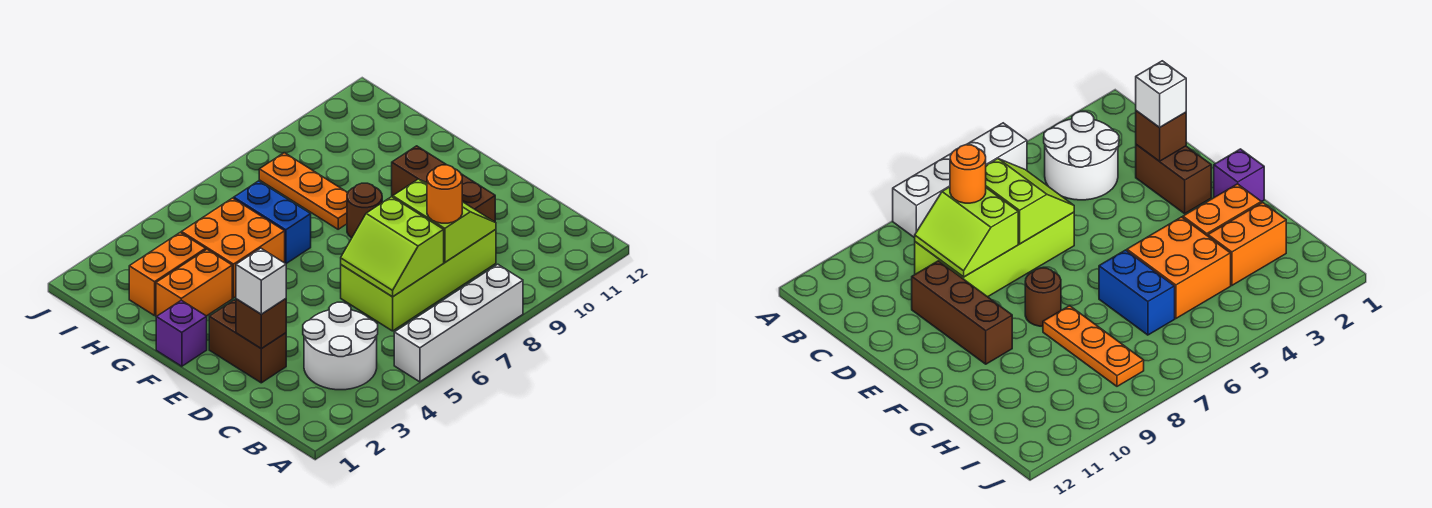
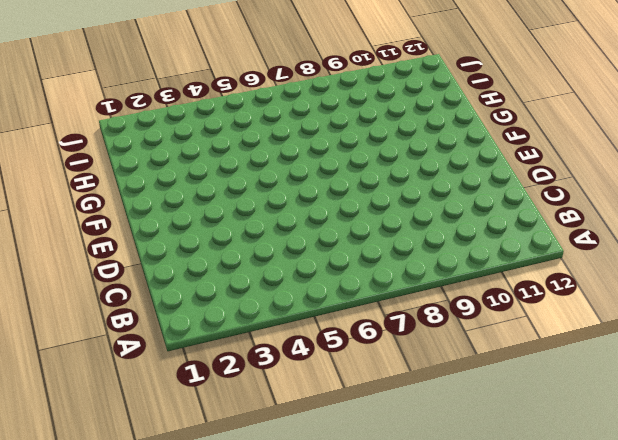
none -> white brick A5:A8 level 1
none -> white round brick B3:C4 level 1
none -> lime brick C6:D9 level 1

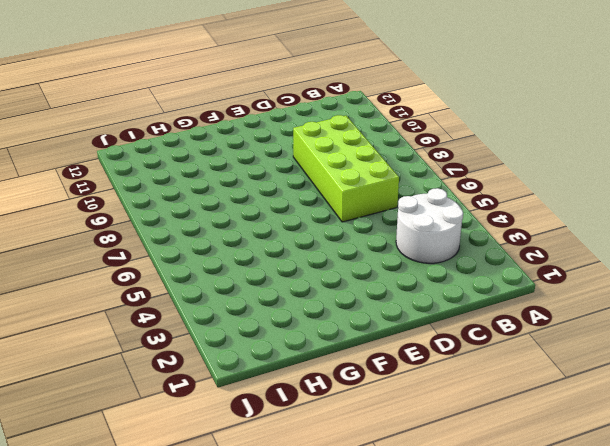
none -> white brick A5:A8 level 1
none -> brown brick D2:E2 level 1
none -> brown brick D10:F10 level 1

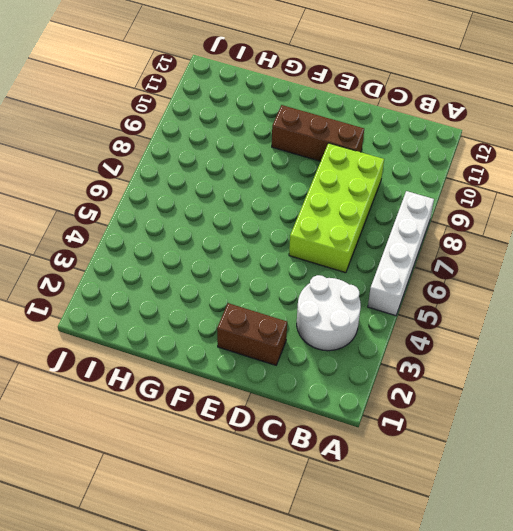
none -> purple brick F1 level 1
none -> brown round brick F8 level 1
none -> orange brick G2:G3 level 1

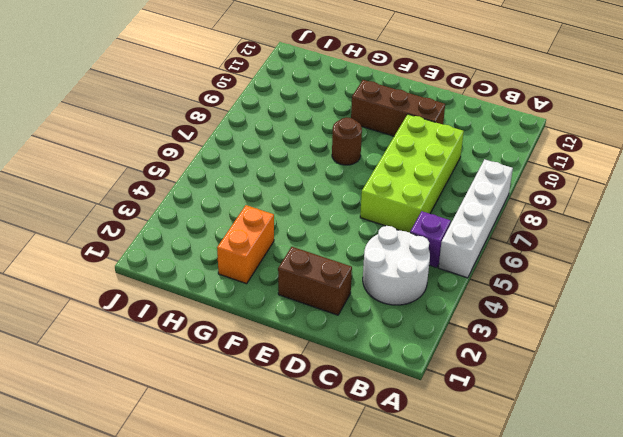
purple brick B5 level 1 -> purple brick F1 level 1
none -> orange brick G4:H5 level 1
none -> blue brick G6:H6 level 1
none -> orange plate G8:I8 level 1

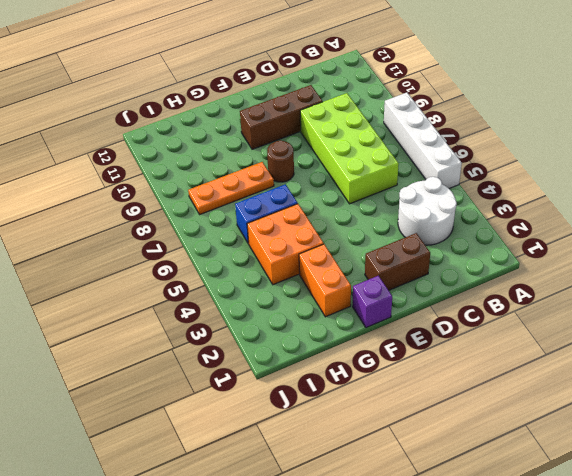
none -> orange brick H2:H3 level 1
none -> lime slope C6:D7 level 2 top 7
none -> lime slope C8:D9 level 2 top 8

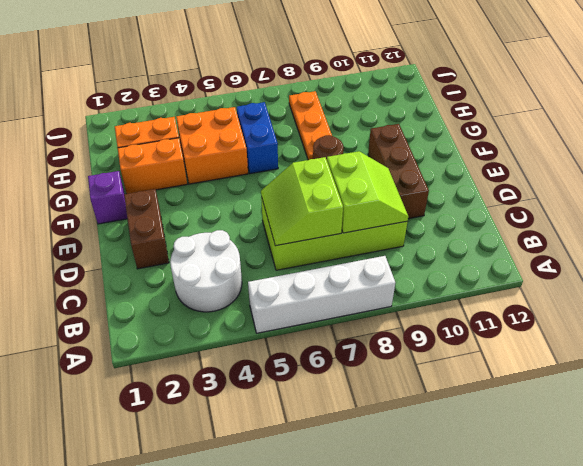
none -> brown brick D2 level 2
none -> orange round brick C8 level 3
none -> white brick D2 level 3

